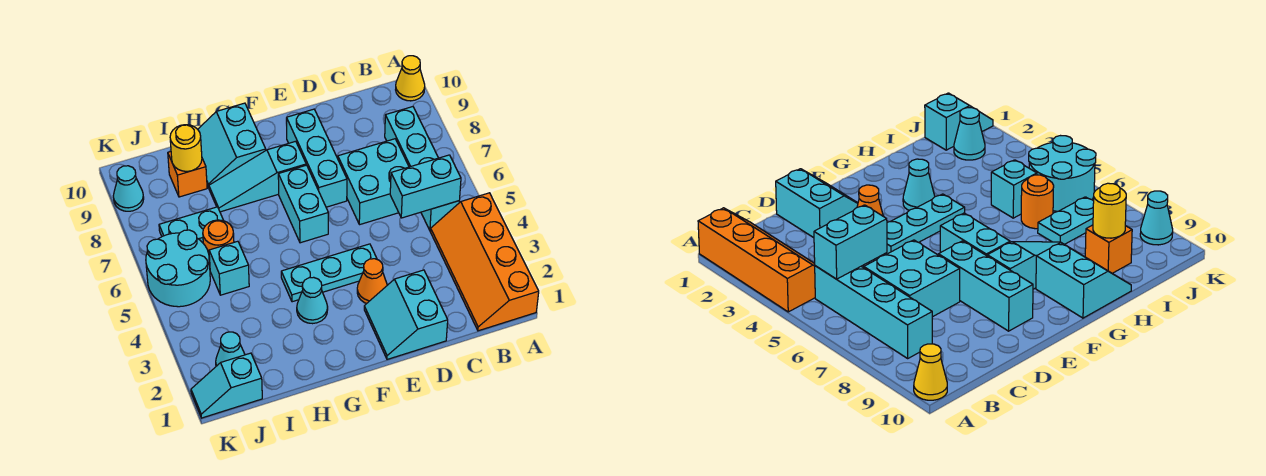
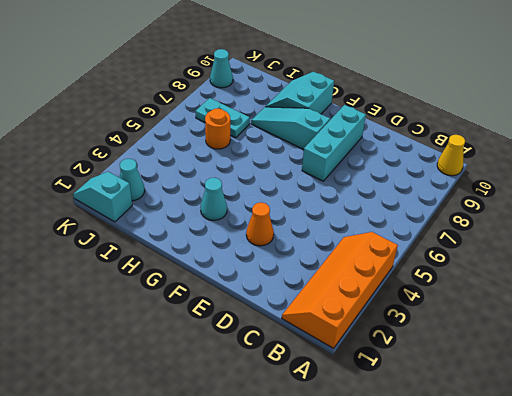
none -> cyan brick B5:B8 level 1
none -> cyan brick C6:D7 level 1
none -> cyan slope D1:E2 level 1 top D

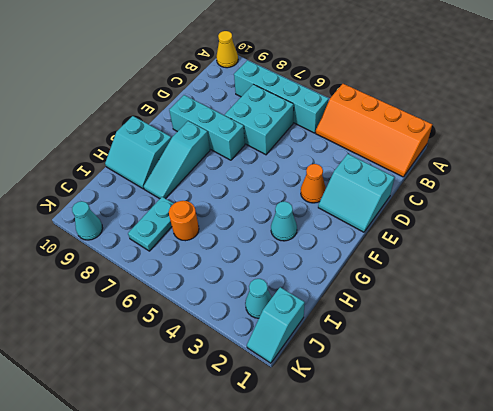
none -> cyan plate E4:G4 level 1
none -> cyan brick F6:F7 level 1
none -> cyan brick I5 level 1

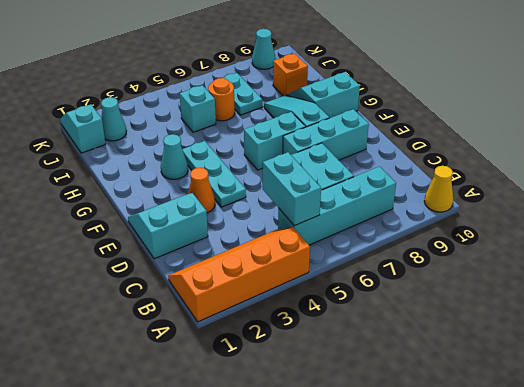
none -> cyan round brick J5:K6 level 1
none -> yellow round brick I9 level 2

